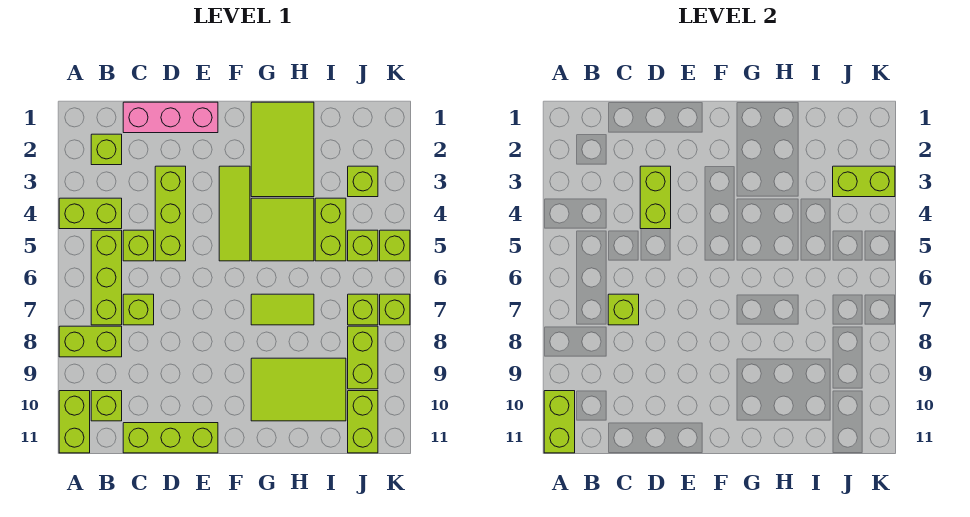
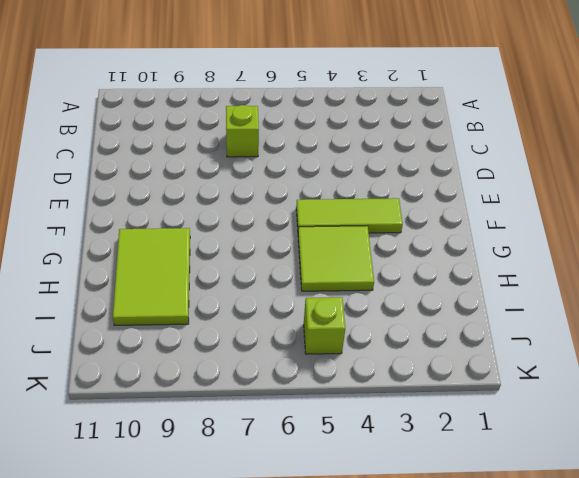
none -> lime brick A4:B4 level 1
none -> lime brick A8:B8 level 1
none -> lime brick A10:A11 level 1

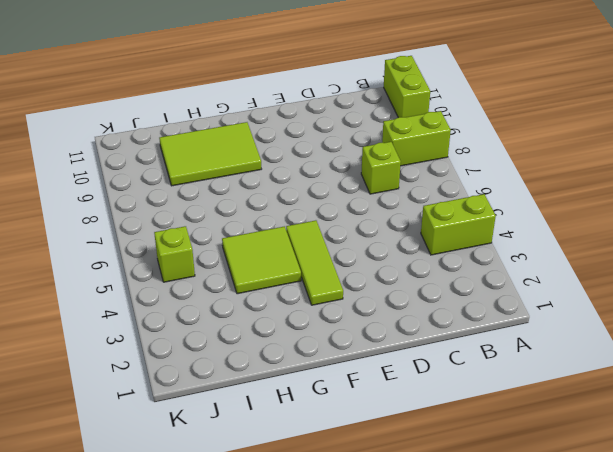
none -> lime brick B2 level 1
none -> lime brick B5:B7 level 1
none -> lime brick B10 level 1

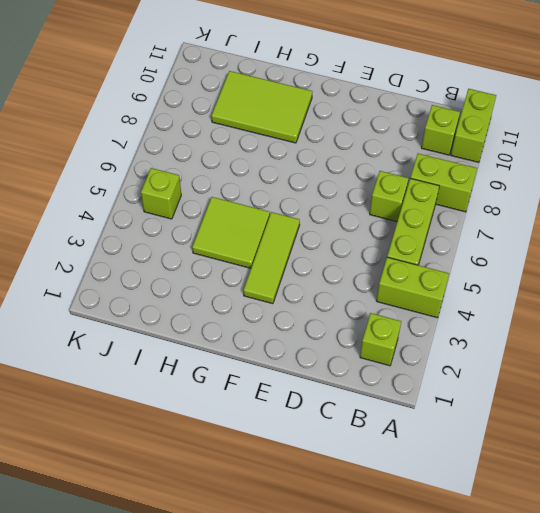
none -> pink brick C1:E1 level 1
none -> lime brick C5 level 1
none -> lime brick C11:E11 level 1

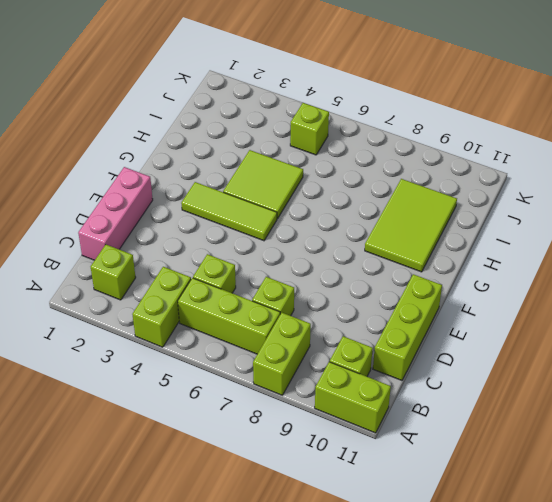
none -> lime brick D3:D5 level 1
none -> lime tile G1:H3 level 1
none -> lime tile G7:H7 level 1

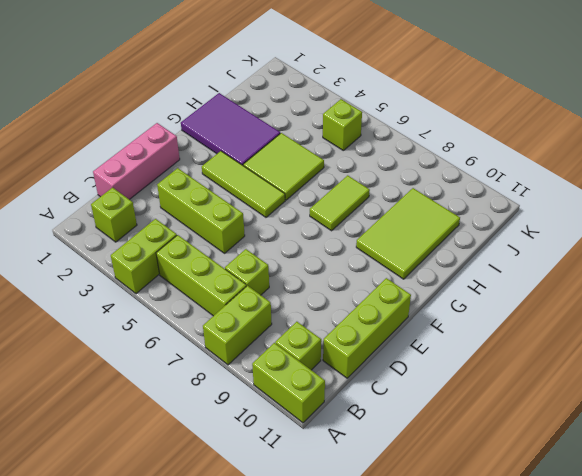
purple tile G1:H3 level 1 -> lime tile G1:H3 level 1
none -> lime brick C5 level 1
none -> lime brick I4:I5 level 1
none -> lime brick J3 level 1

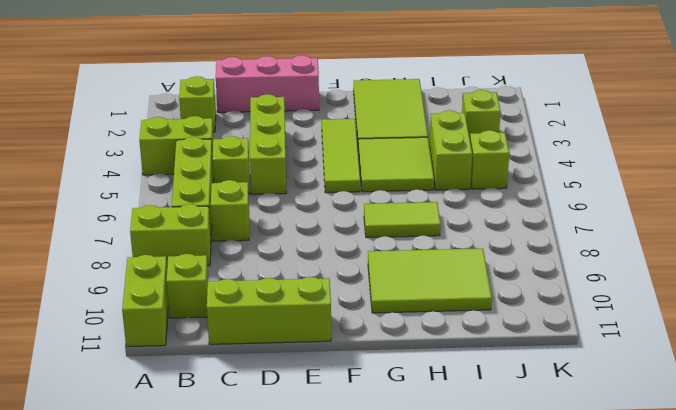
none -> lime brick J7 level 1
none -> lime brick J8:J9 level 1
none -> lime brick J10:J11 level 1

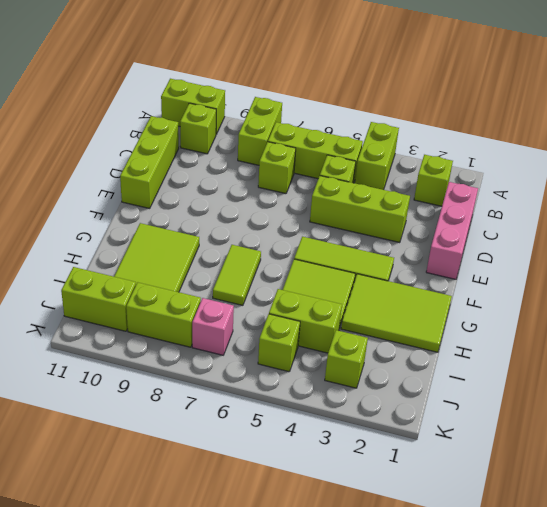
pink brick J7 level 1 -> lime brick J7 level 1
none -> lime brick K5 level 1
none -> lime brick K7 level 1
none -> lime brick A10:A11 level 2

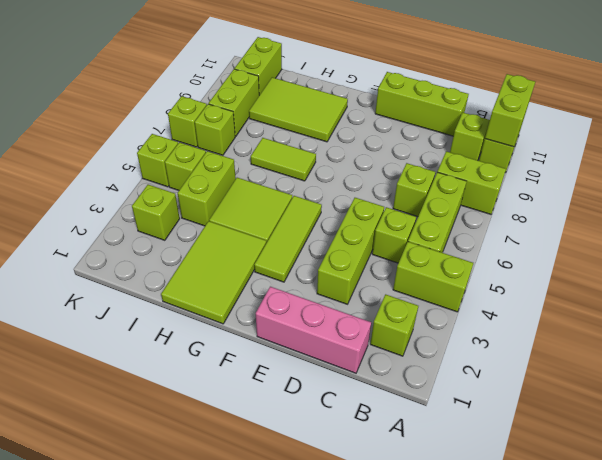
none -> lime brick C7 level 2
none -> lime brick D3:D4 level 2
none -> lime brick J3:K3 level 2

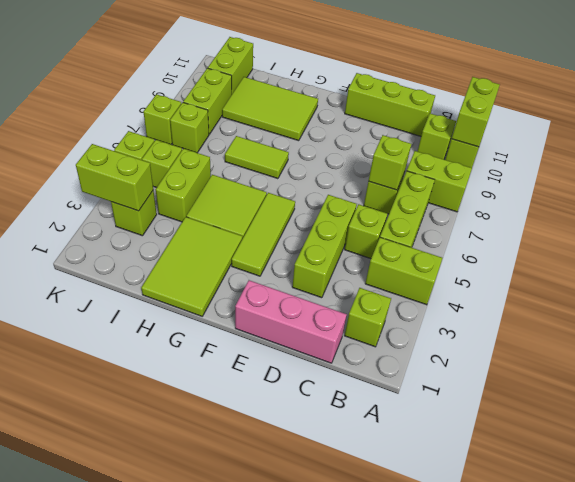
none -> lime brick D3:D4 level 2

